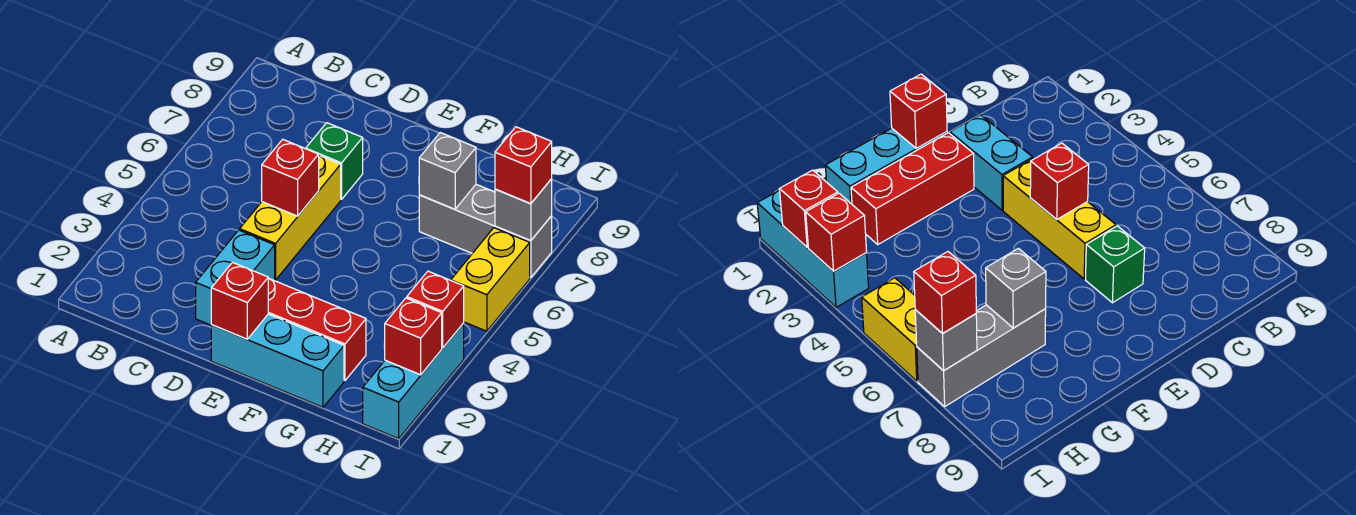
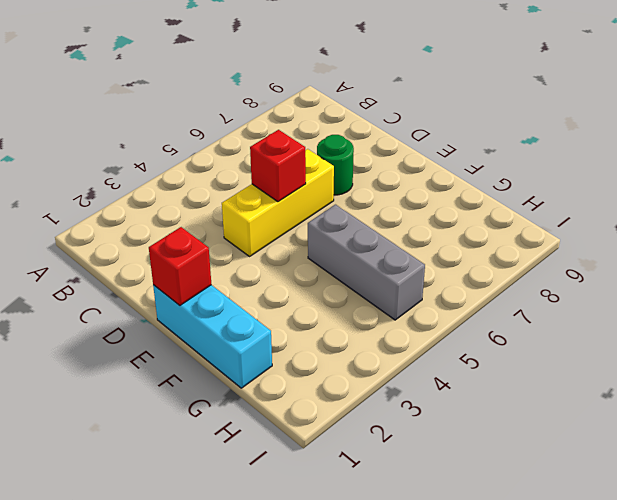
green round brick D7 level 1 -> green brick D7 level 1
grey brick F5:H5 level 1 -> grey brick G7:I7 level 1
none -> cyan brick D2:D3 level 1
none -> red brick E2:G2 level 1
none -> cyan brick I1:I3 level 1

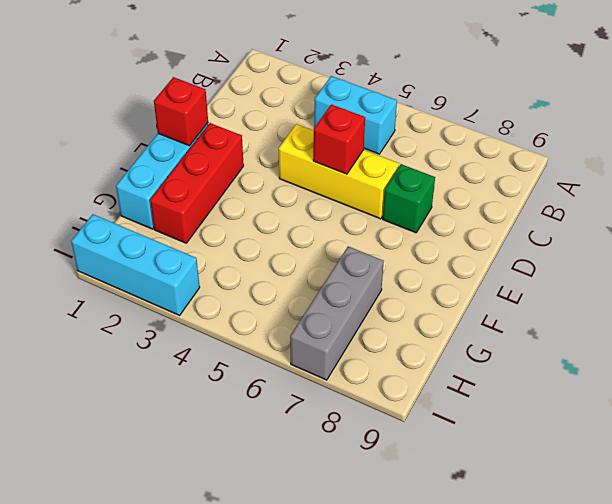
cyan brick B4:B5 level 1 -> cyan brick D2:D3 level 1
none -> yellow brick I5:I6 level 1
none -> grey brick G7 level 2
none -> red brick I2 level 2

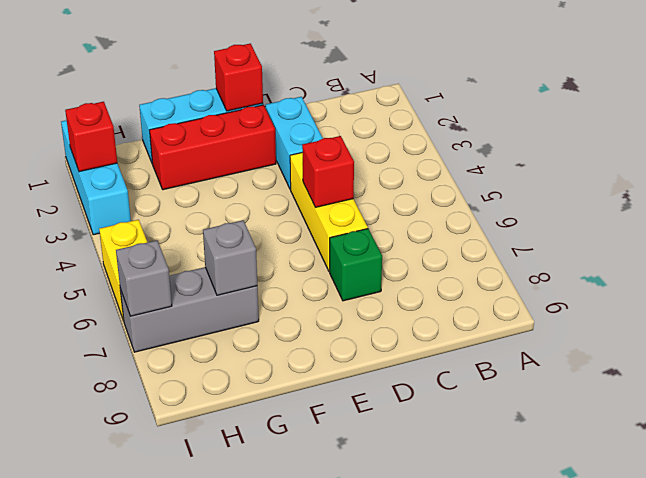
none -> red brick I3 level 2
none -> red brick I7 level 3

